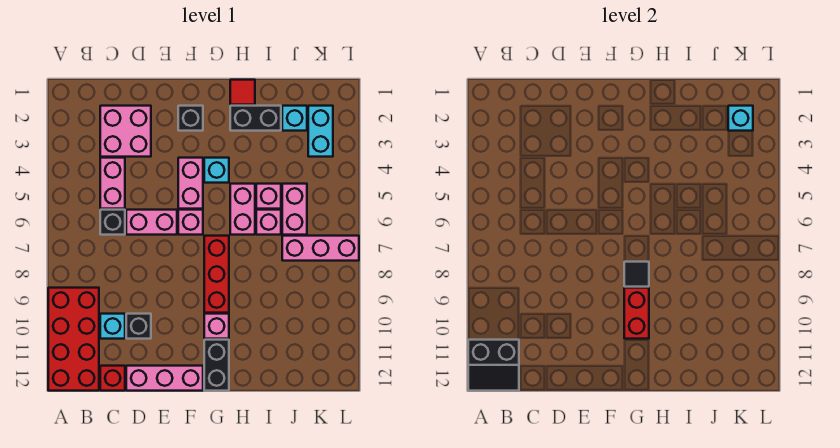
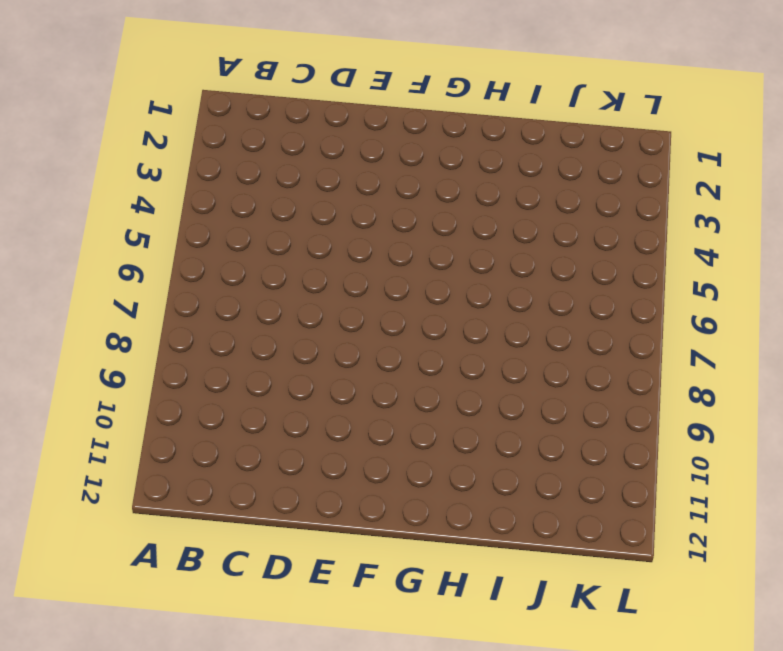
none -> red brick A9:B12 level 1
none -> pink brick C2:D3 level 1
none -> pink brick C4:C5 level 1

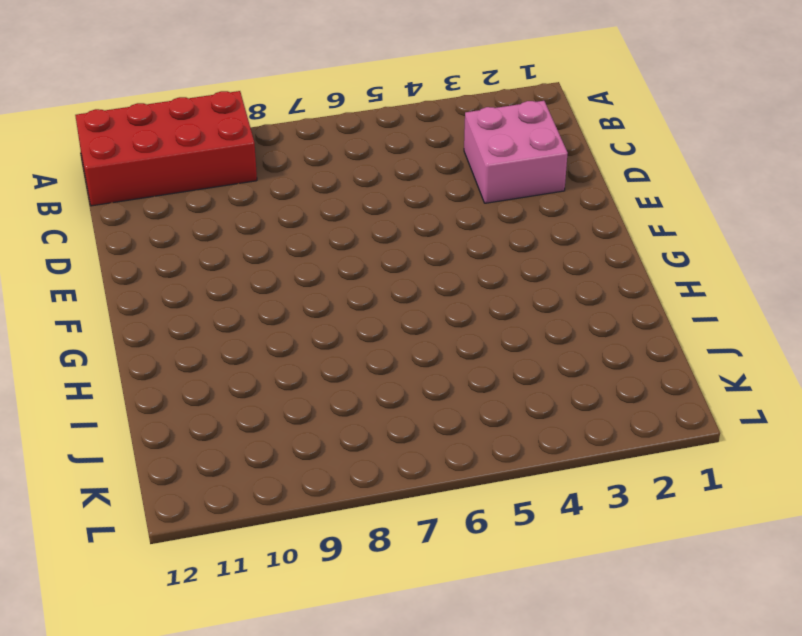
none -> pink brick C4:C5 level 1
none -> black brick C6 level 1
none -> cyan brick C10 level 1

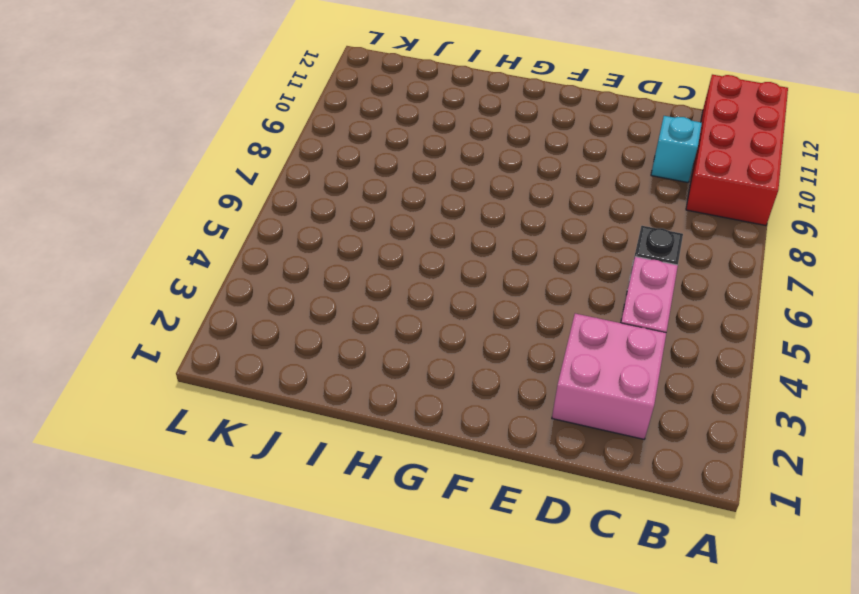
none -> red brick C12 level 1
none -> pink brick D6:E6 level 1
none -> black brick D10 level 1

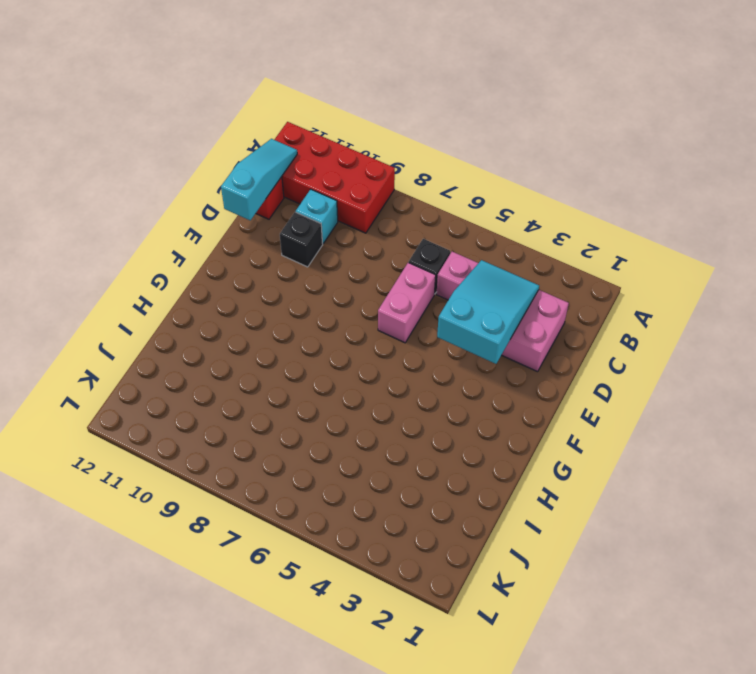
cyan slope B12:D12 level 2 top D -> black slope A11:B12 level 2 top 11
cyan slope C3:E4 level 2 top E -> none
none -> pink brick D12:F12 level 1
none -> black brick F2 level 1
none -> pink brick F4:F5 level 1

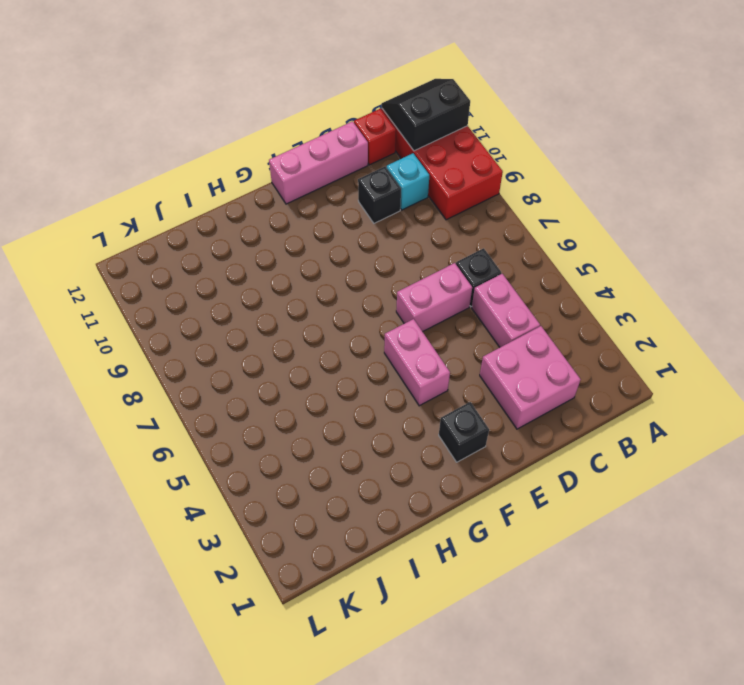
none -> pink brick F6 level 1
none -> cyan brick G4 level 1
none -> red brick G7:G9 level 1

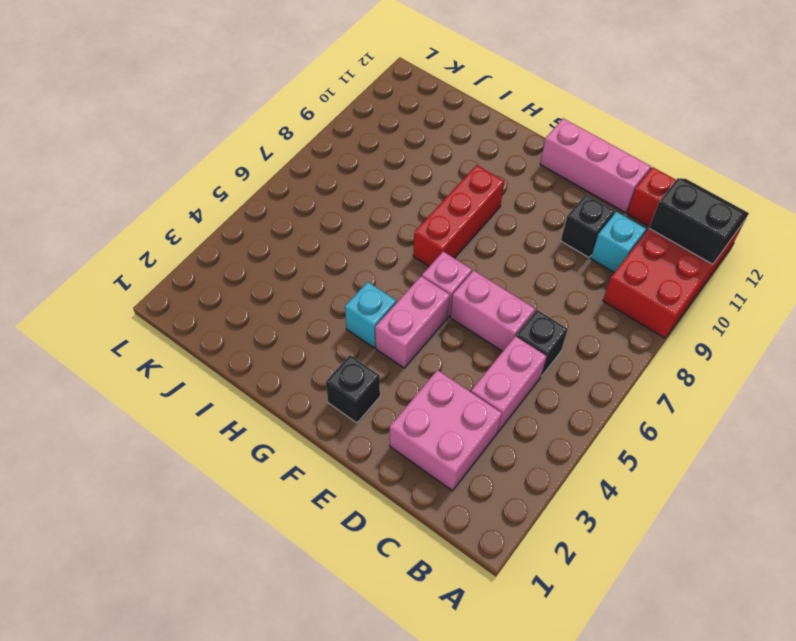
none -> pink brick G10 level 1
none -> black brick G11:G12 level 1
none -> red tile H1 level 1

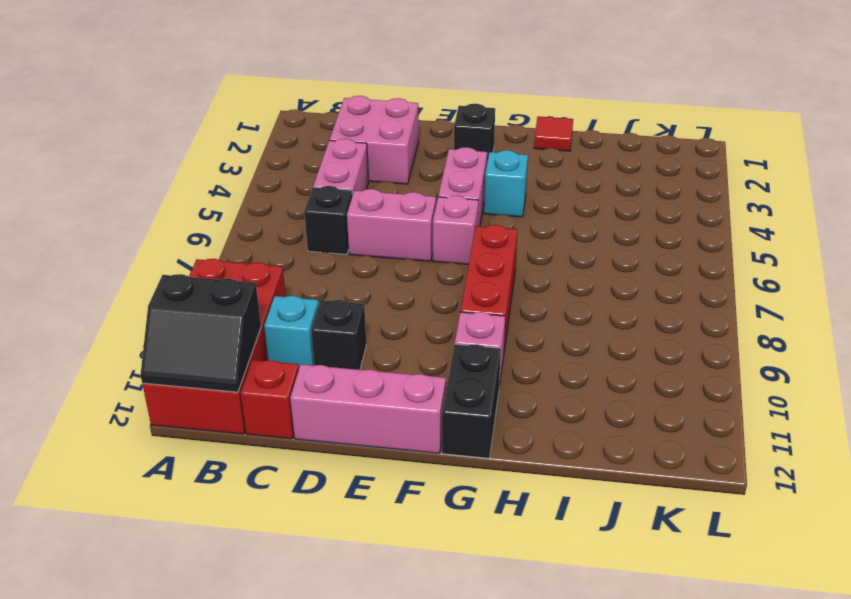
none -> black brick H2:I2 level 1
none -> pink brick H5:H6 level 1
none -> pink brick I5 level 1

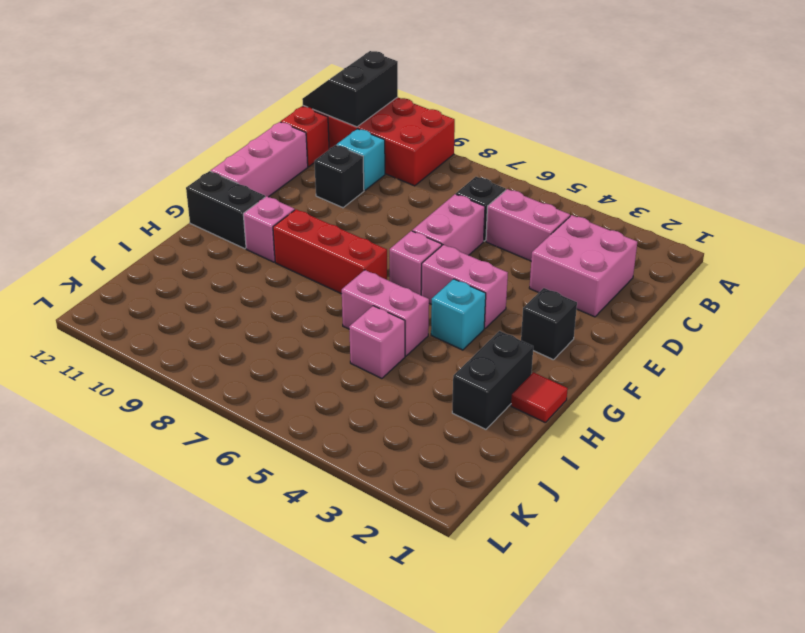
none -> pink brick I6 level 1
none -> cyan brick J2 level 1
none -> pink brick J5:J6 level 1

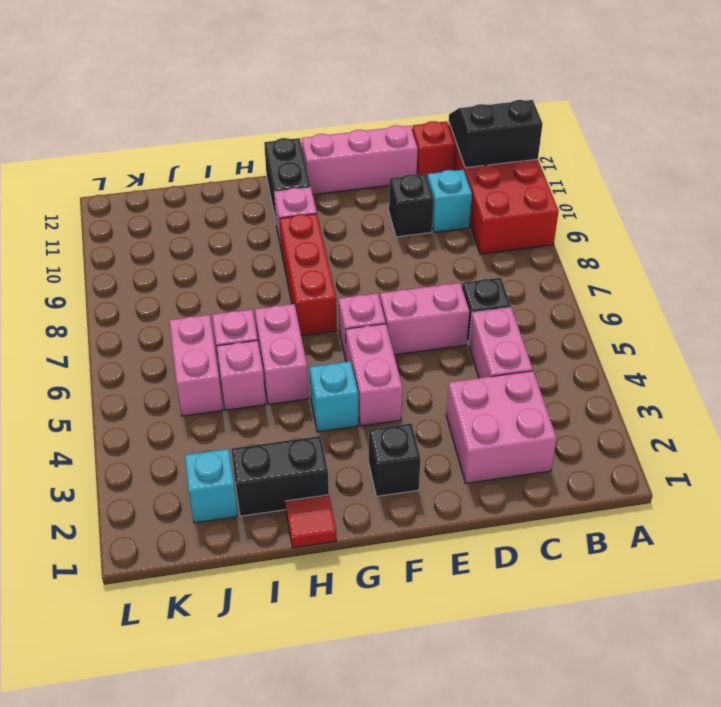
none -> pink brick J7:L7 level 1
none -> cyan brick K2:K3 level 1
none -> black tile G8 level 2

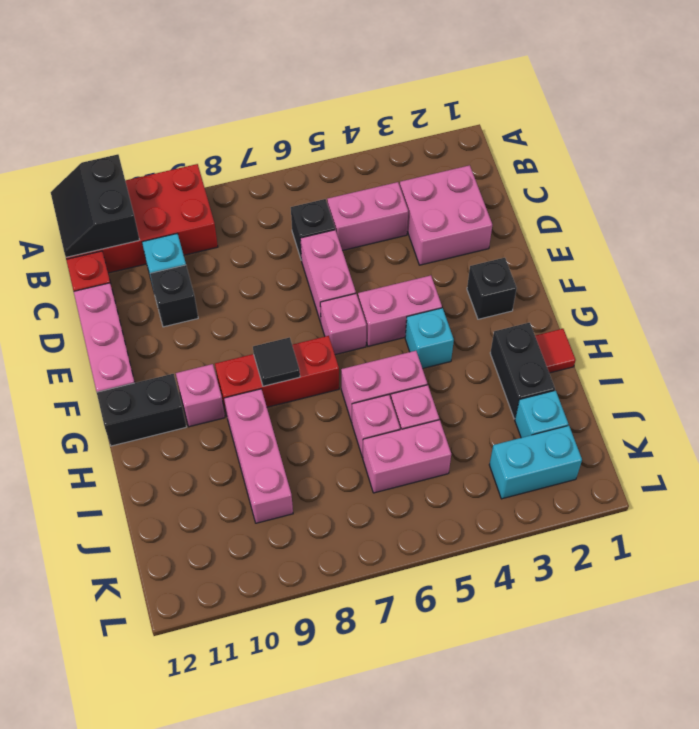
pink brick H9:J9 level 1 -> pink brick J7:L7 level 1
none -> red brick G9:G10 level 2
none -> cyan brick K2 level 2

